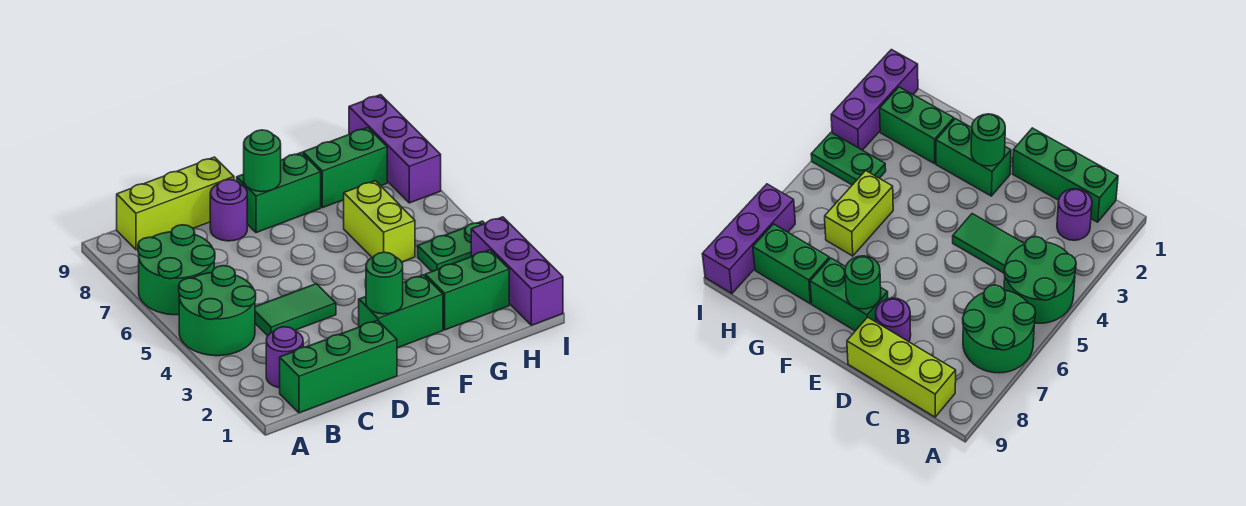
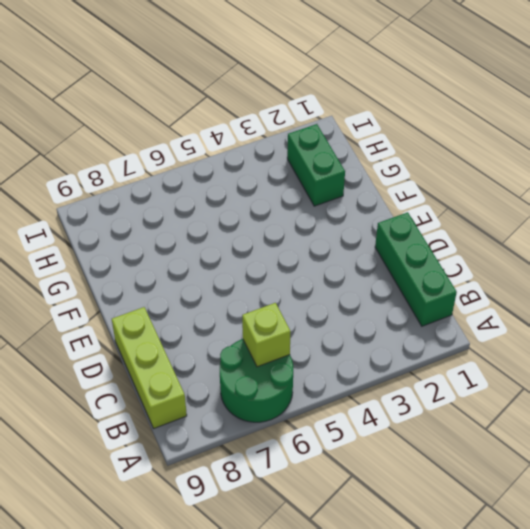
lime brick B6 level 2 -> none
none -> green round brick A4:B5 level 1
none -> purple round brick B2 level 1
none -> green tile C4:D4 level 1

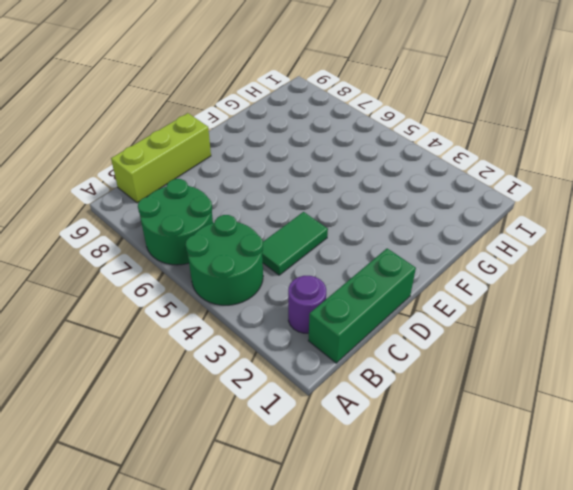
none -> purple round brick D8 level 1
none -> green brick E2:F2 level 1
none -> green brick E8:F8 level 1

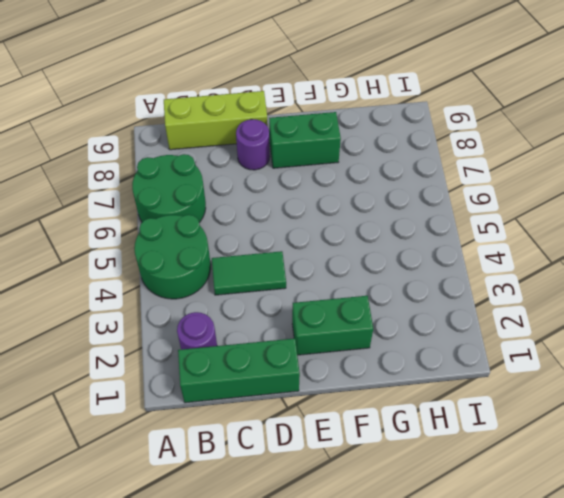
none -> green brick G2:H2 level 1
none -> lime brick G5:G6 level 1
none -> green brick G8:H8 level 1

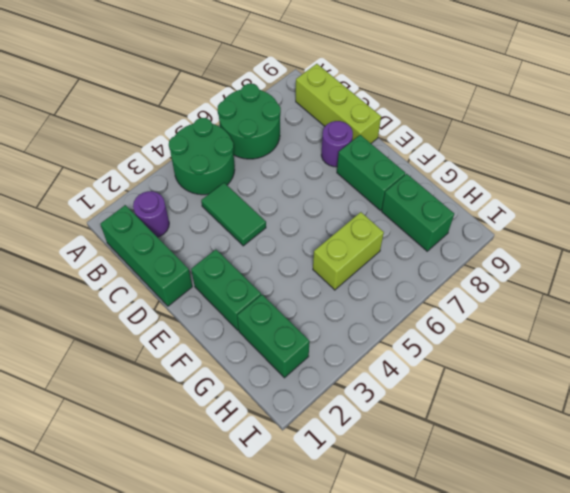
none -> green plate H4:I4 level 1
none -> purple brick I1:I3 level 1
none -> purple brick I7:I9 level 1

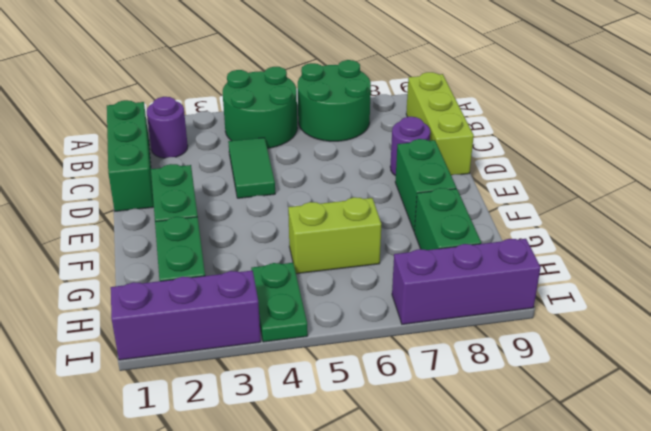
none -> green round brick E2 level 2
none -> green round brick E8 level 2

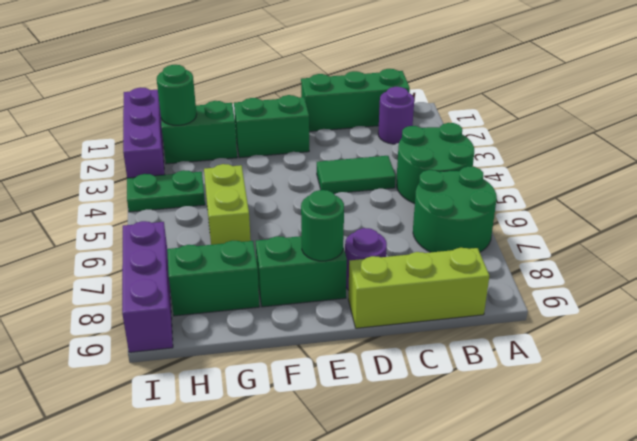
green round brick H2 level 2 -> green round brick E2 level 2

